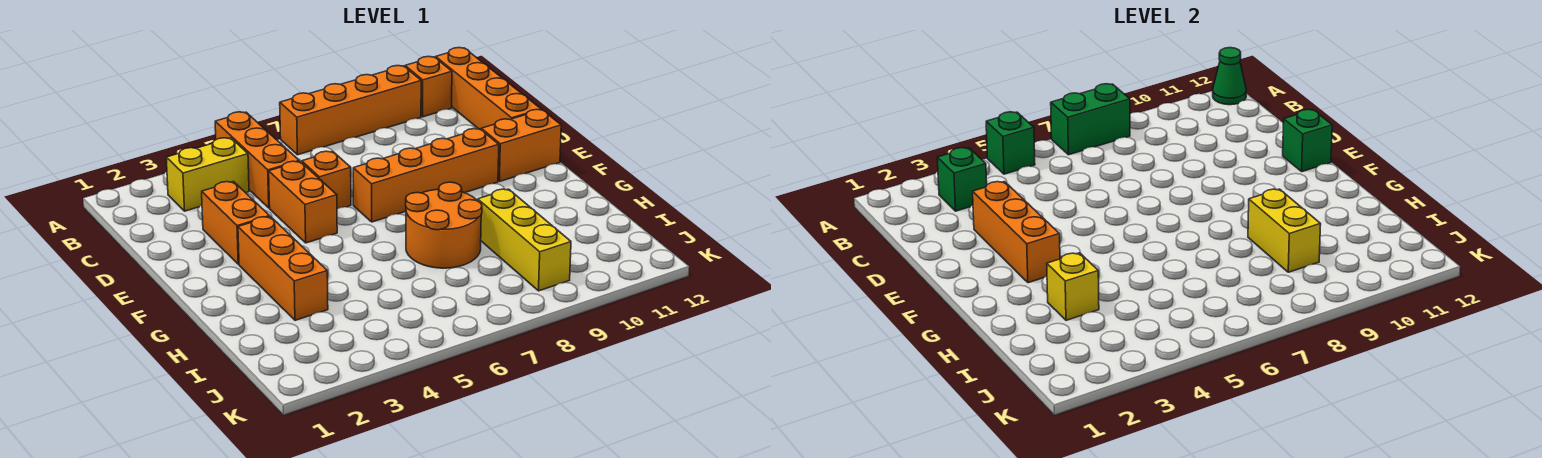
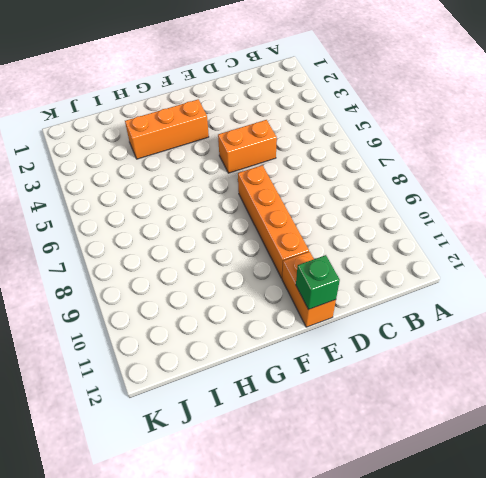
none -> orange brick A5:C5 level 1
none -> orange brick A7:A10 level 1
none -> orange brick A11 level 1

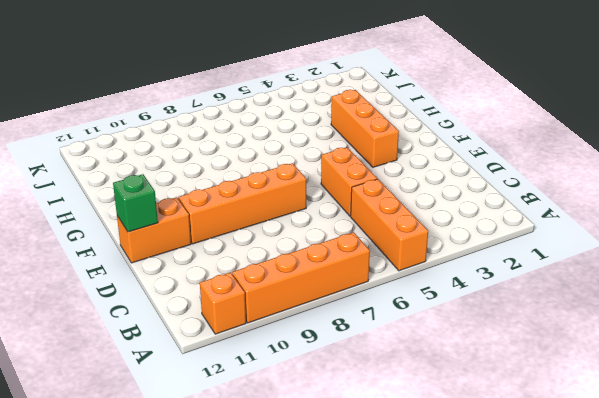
none -> orange brick A12:D12 level 1
none -> yellow brick B3:B4 level 1
none -> orange brick D3:E3 level 1

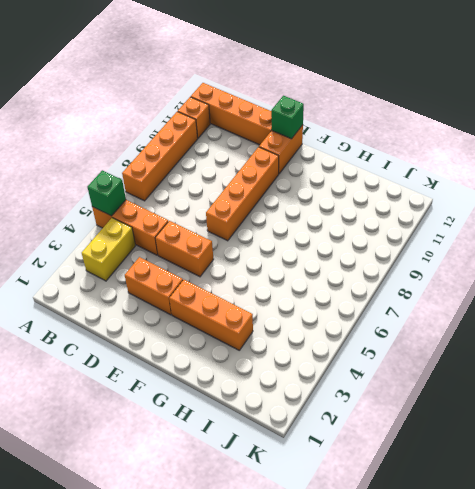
none -> orange brick D6 level 1
none -> orange round brick G7:H8 level 1
none -> yellow brick H9:J9 level 1

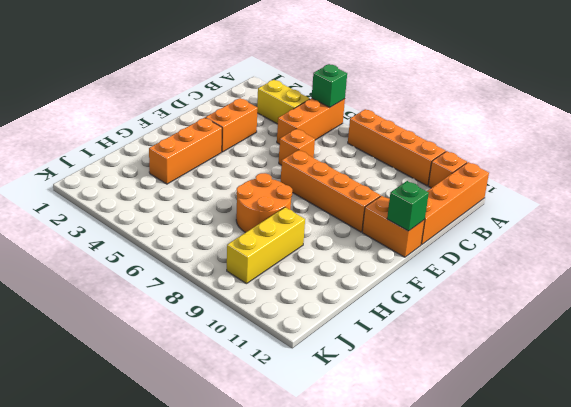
none -> orange brick D5:E5 level 1
none -> green brick A7:A8 level 2
none -> green cone A12 level 2

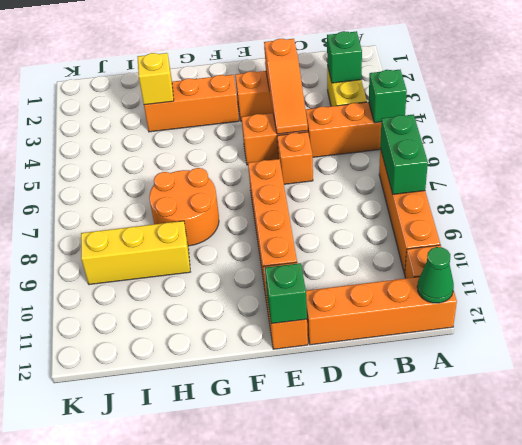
orange slope D3:D5 level 2 top 3 -> orange brick D3:F3 level 2
none -> yellow brick H9:I9 level 2

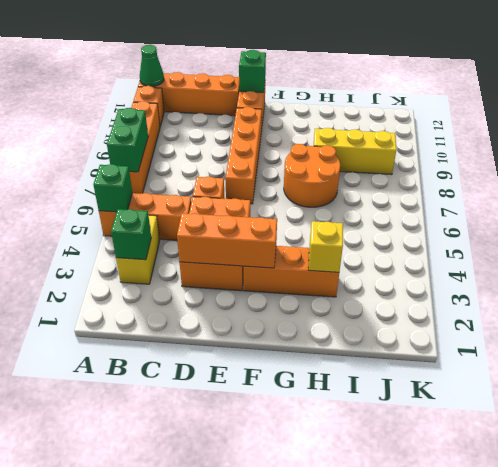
none -> yellow brick H9:I9 level 2

